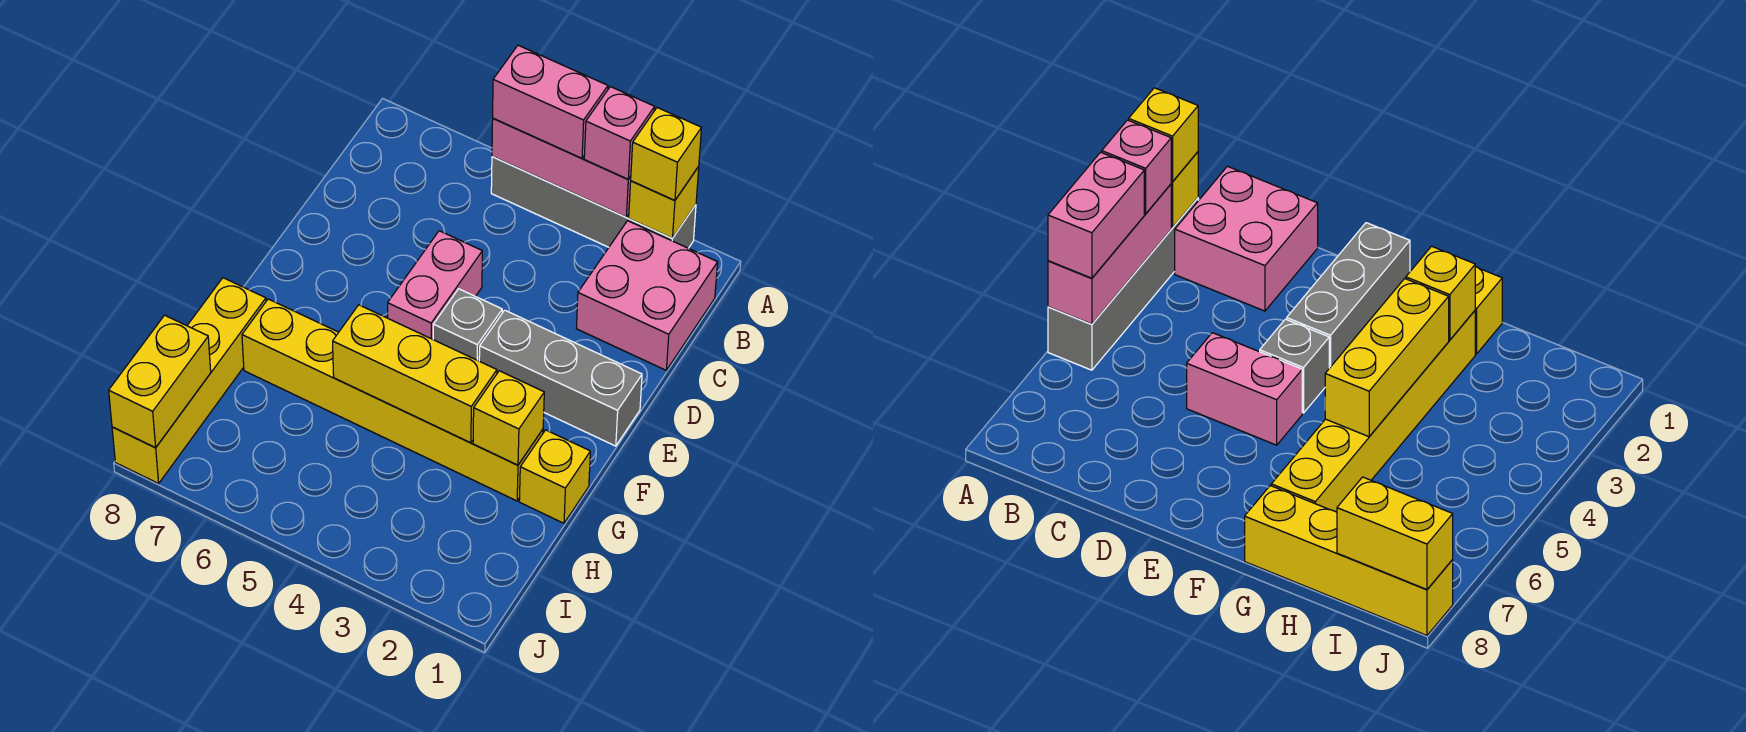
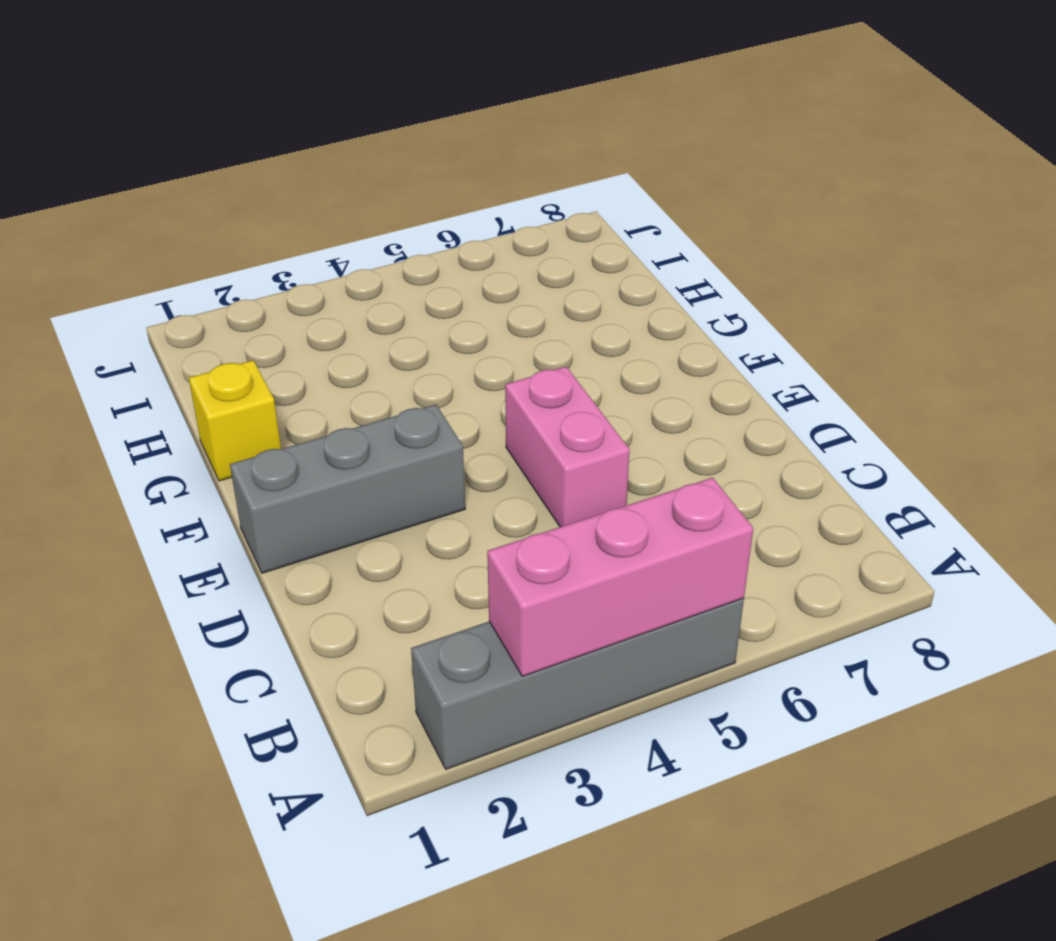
none -> pink brick B1:C2 level 1
none -> grey brick E4 level 1
none -> yellow brick G2:G7 level 1

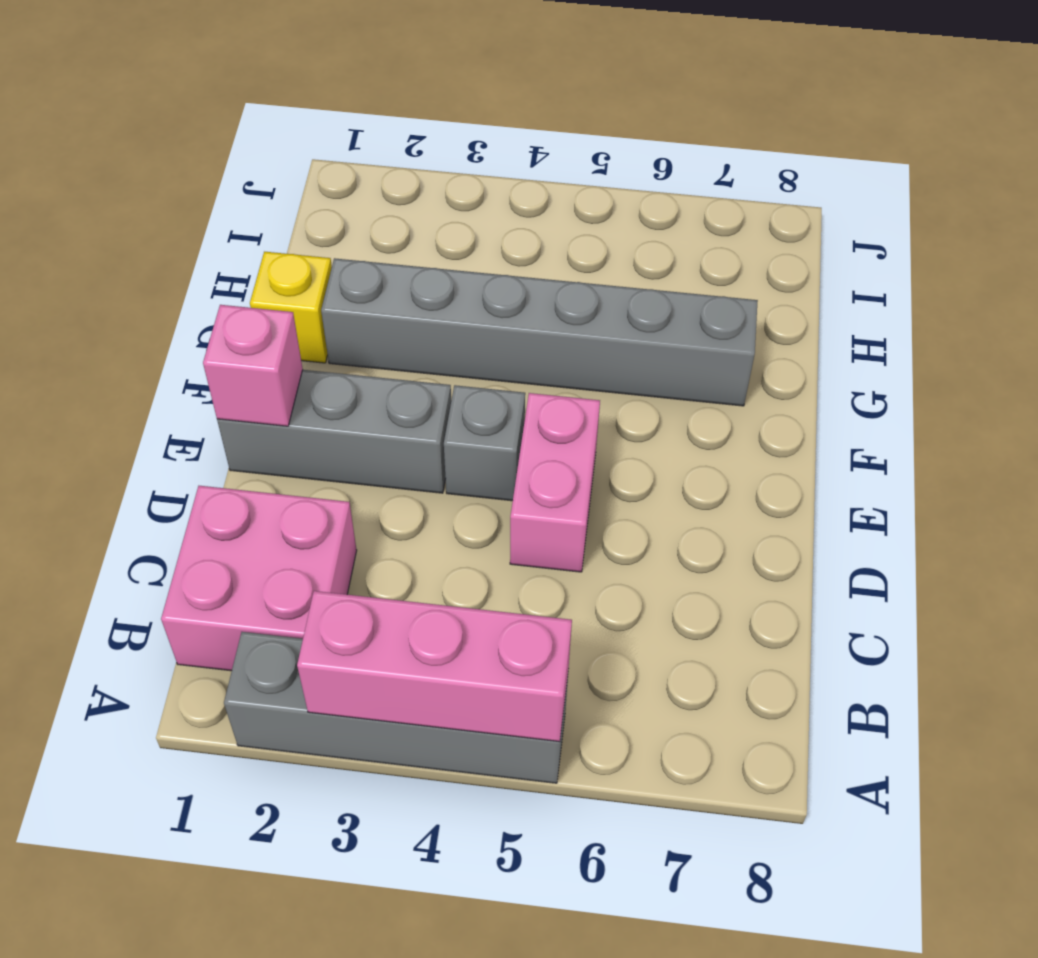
pink brick E1 level 2 -> pink brick A3 level 3
grey brick G2:G7 level 1 -> yellow brick G2:G7 level 1
none -> yellow brick G8:J8 level 1
none -> yellow brick A2 level 2
none -> yellow brick G2 level 2

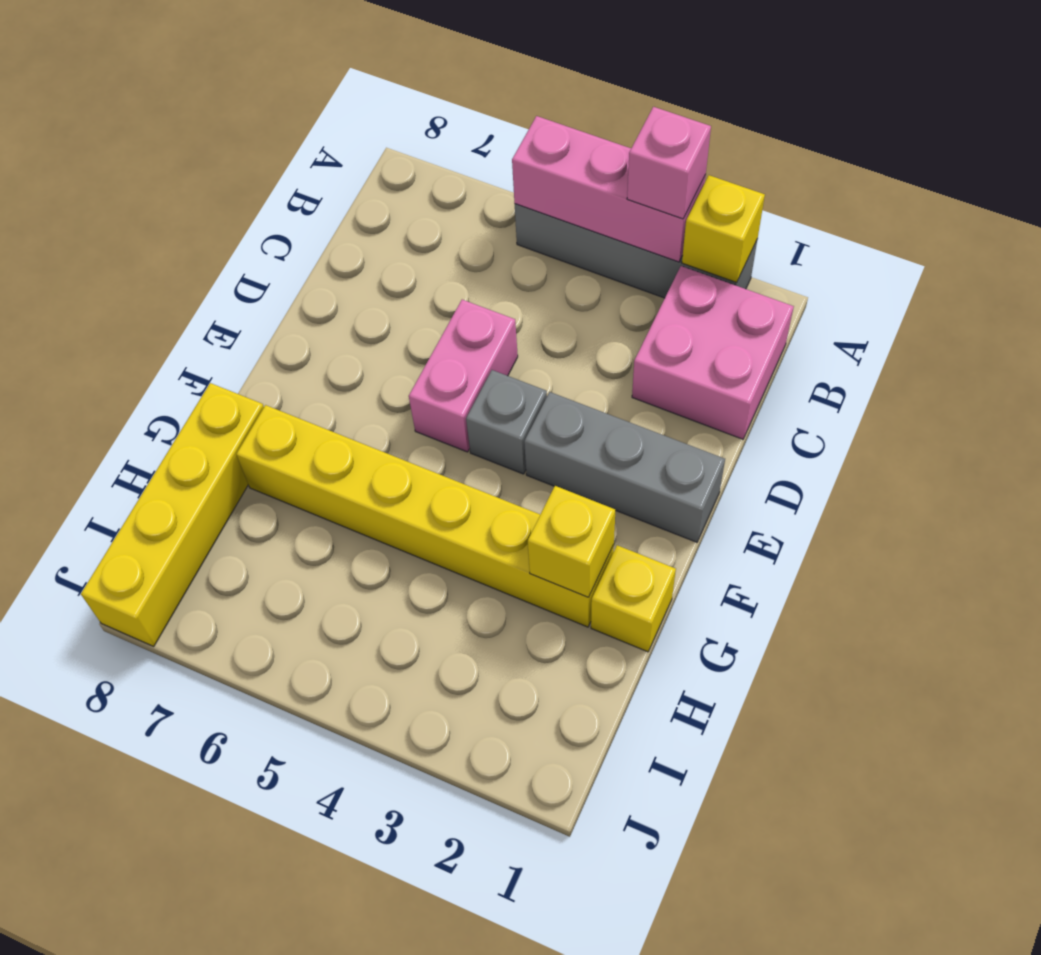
none -> yellow brick G3:G5 level 2
none -> yellow brick I8:J8 level 2
none -> yellow brick A2 level 3

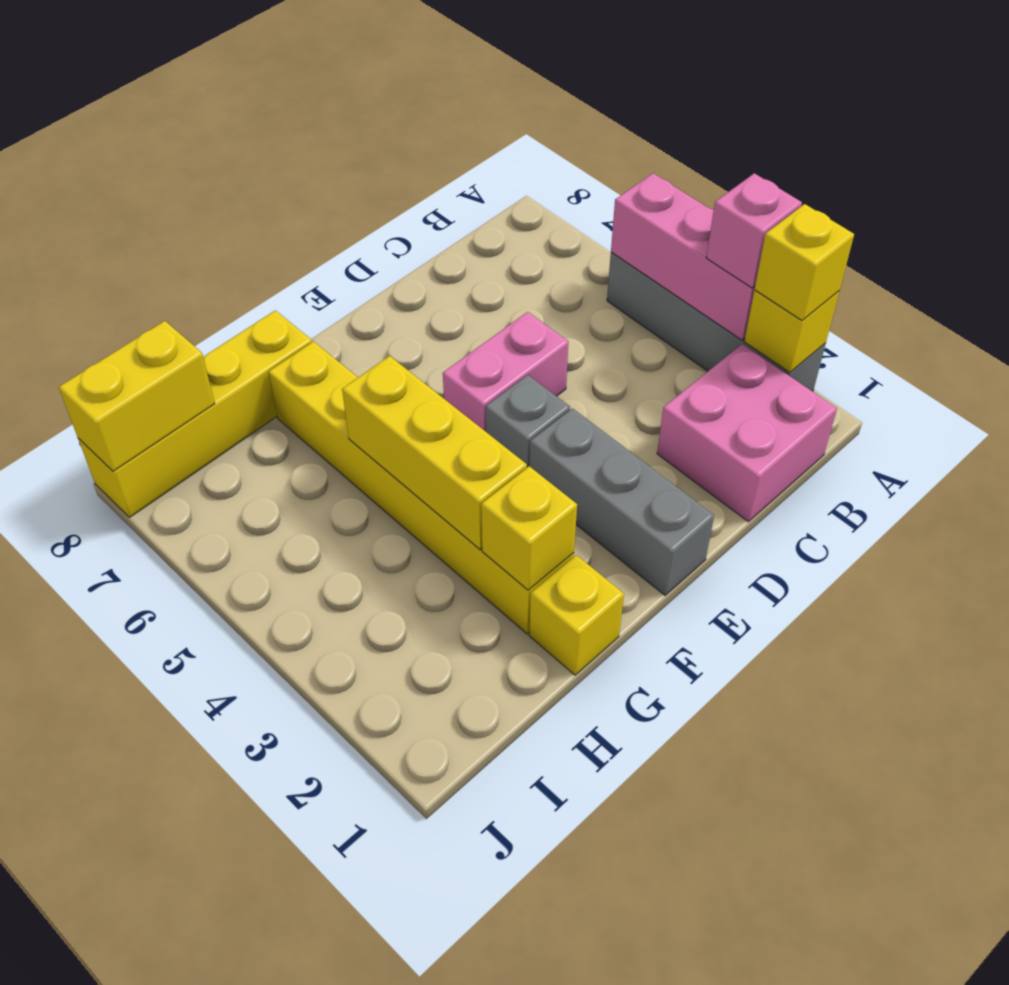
none -> pink brick A4:A5 level 3

